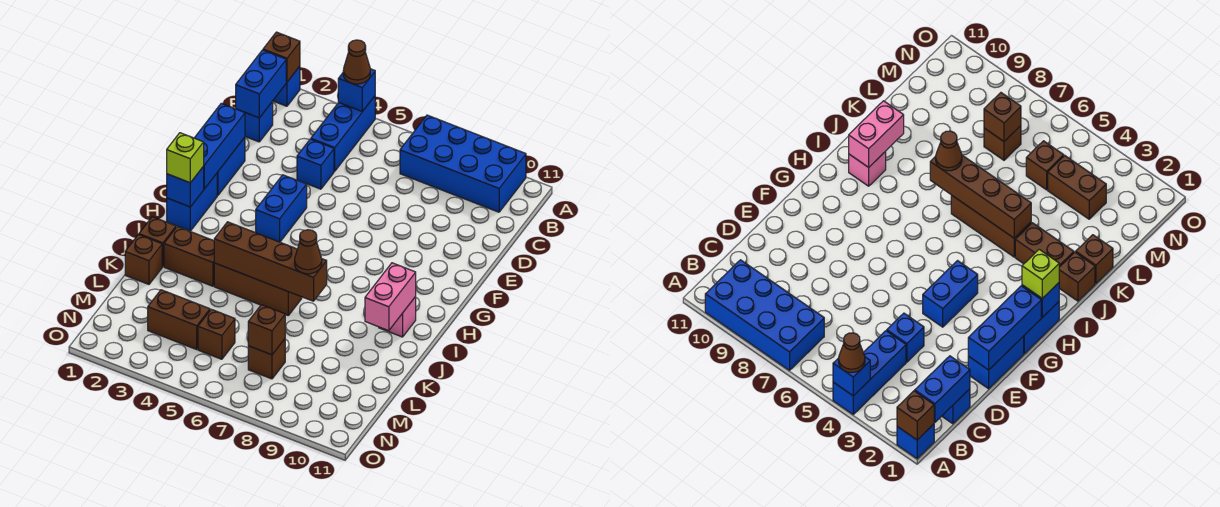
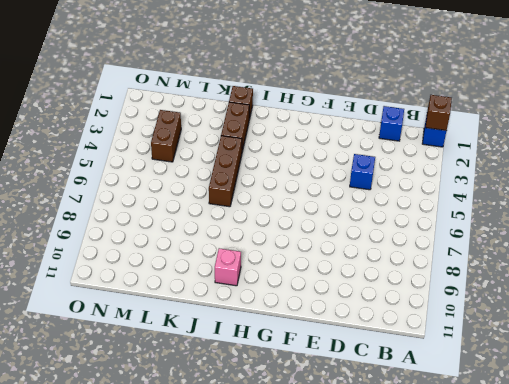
none -> blue brick A4:C4 level 1
none -> blue brick A7:B10 level 1
none -> blue brick E1:F1 level 1

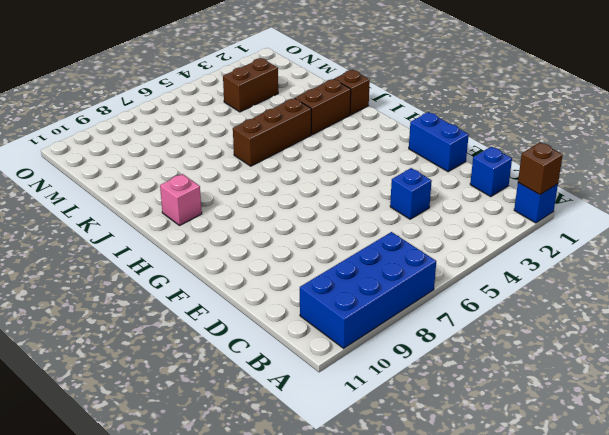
none -> blue brick A4:C4 level 1
none -> blue brick F4:G4 level 1
none -> blue brick G1:H1 level 1

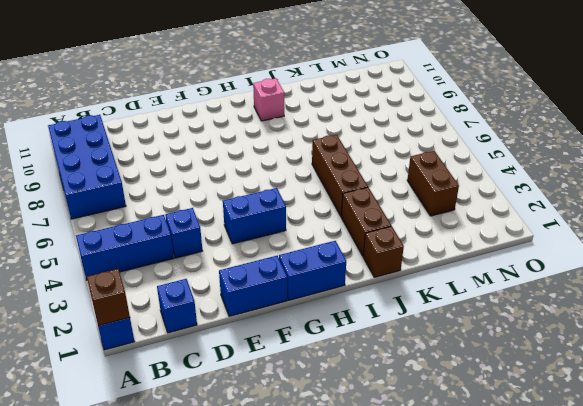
none -> brown brick K1 level 1
none -> brown brick M5 level 1
none -> brown brick M7 level 1

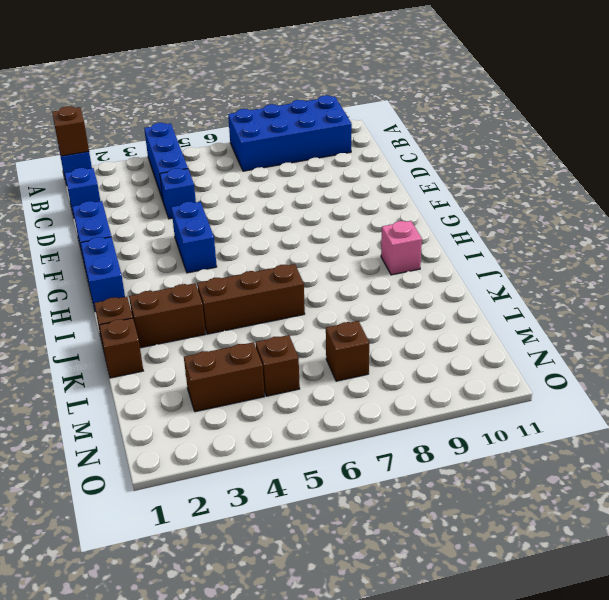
none -> blue brick A4 level 2
none -> blue brick B1:C1 level 2
none -> blue brick E1:G1 level 2

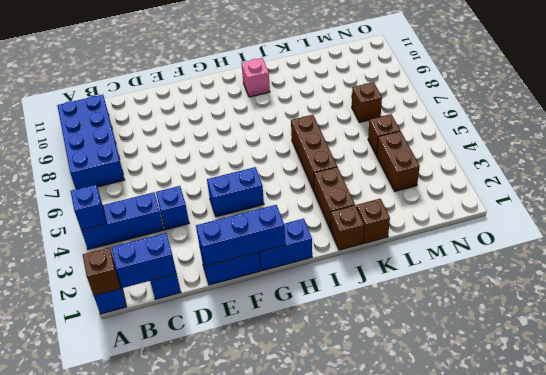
none -> blue brick H1 level 2
none -> pink brick I10:J10 level 2
none -> brown brick J4:J7 level 2

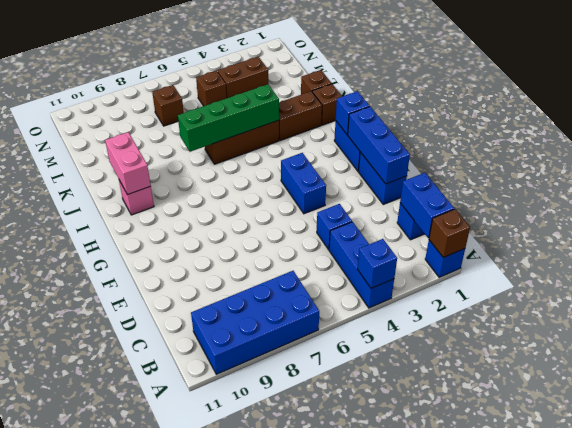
green brick J4:J7 level 2 -> brown brick J4:J7 level 2
none -> brown brick M7 level 2
none -> brown cone A4 level 3
none -> lime brick H1 level 3

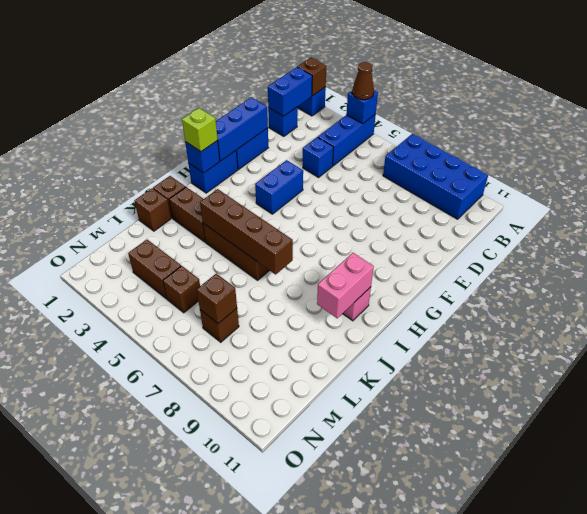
none -> brown cone J7 level 3

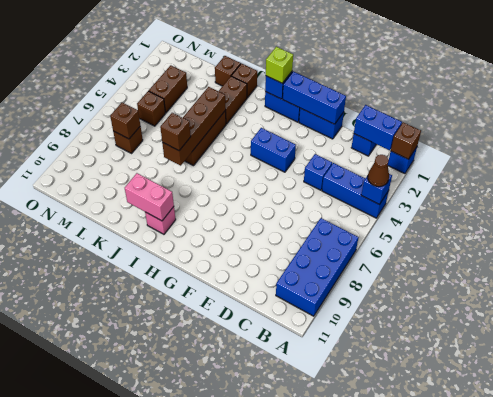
brown brick J7 level 3 -> brown cone J7 level 3

